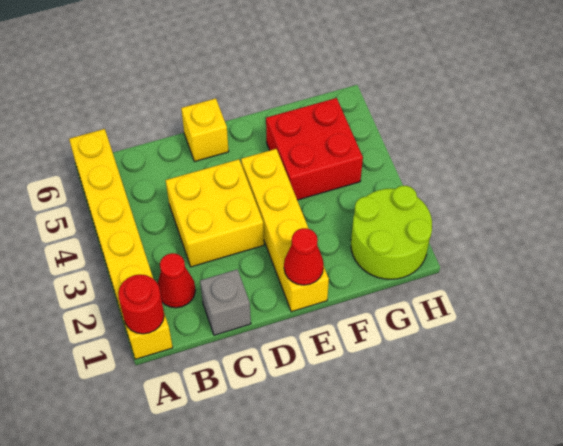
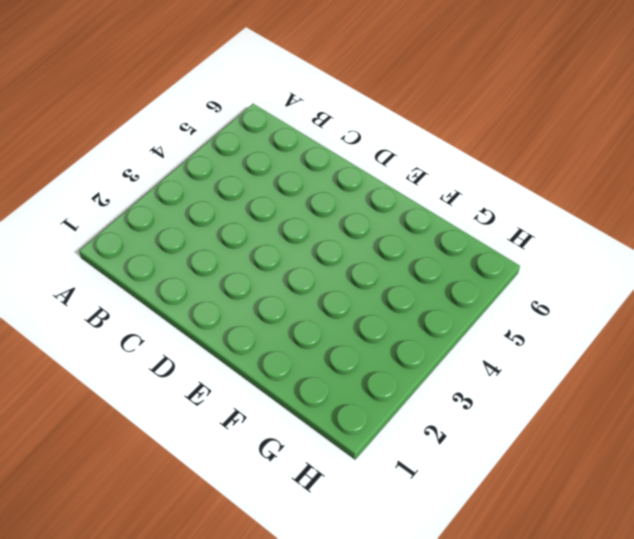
none -> yellow brick A1:A6 level 1
none -> red cone B2 level 1

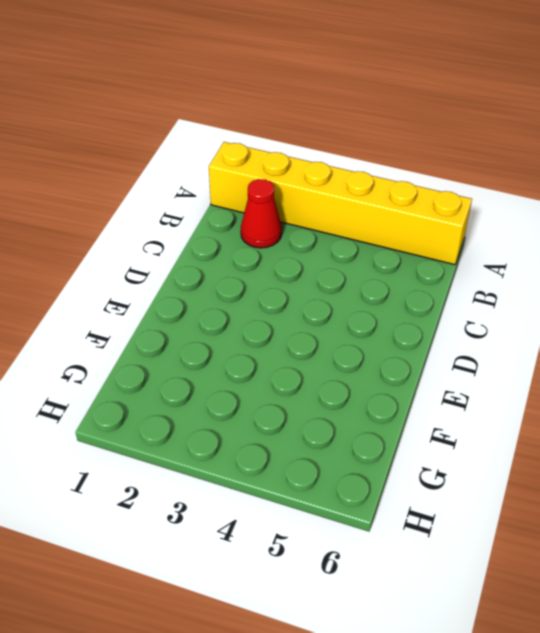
none -> grey brick C1 level 1
none -> yellow brick C3:D4 level 1

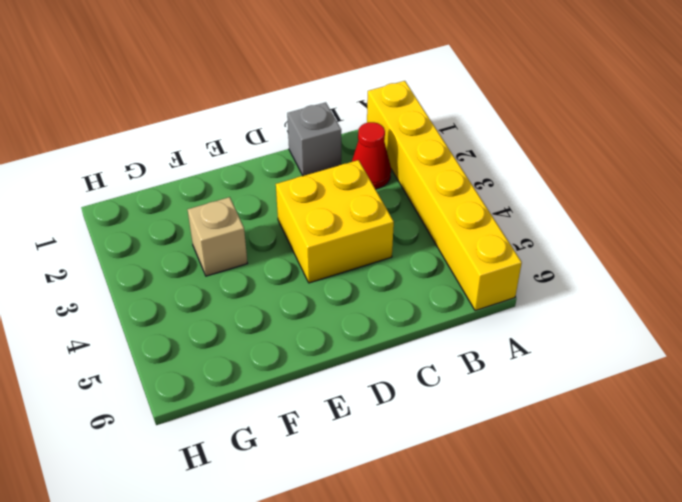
tan brick F3 level 1 -> none
none -> yellow brick D6 level 1
none -> yellow brick E1:E4 level 1

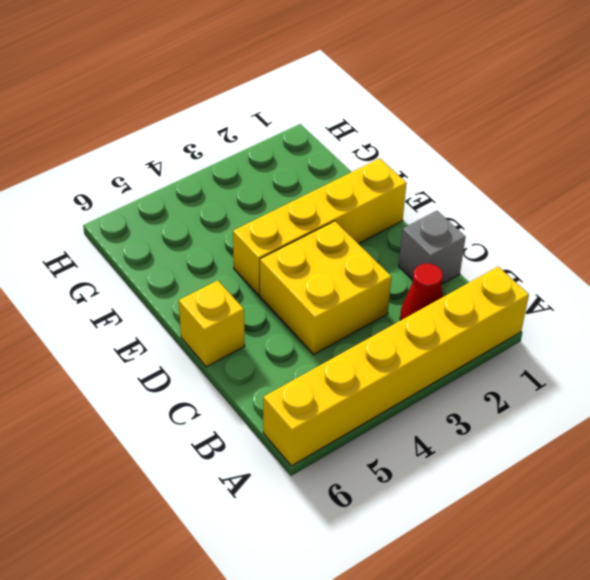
none -> red brick F4:G5 level 1
none -> lime round brick G1:H2 level 1

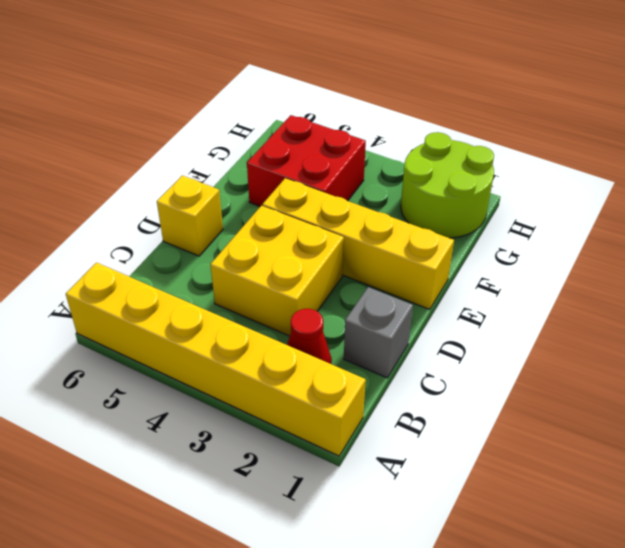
none -> red round brick A1 level 2
none -> red cone E1 level 2

